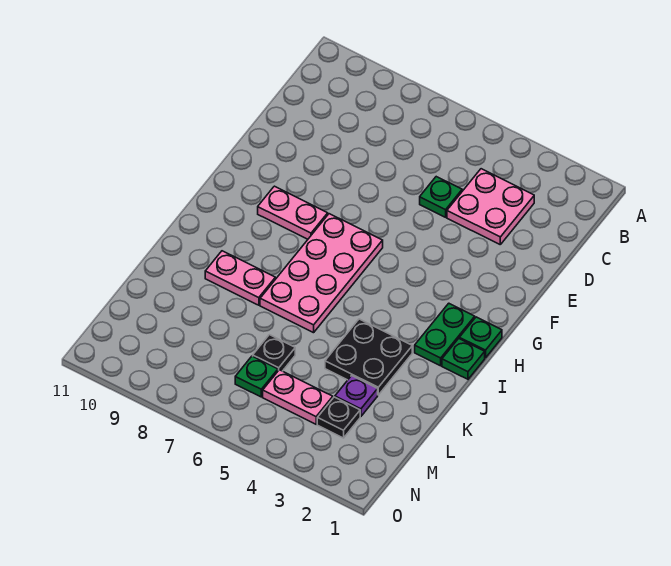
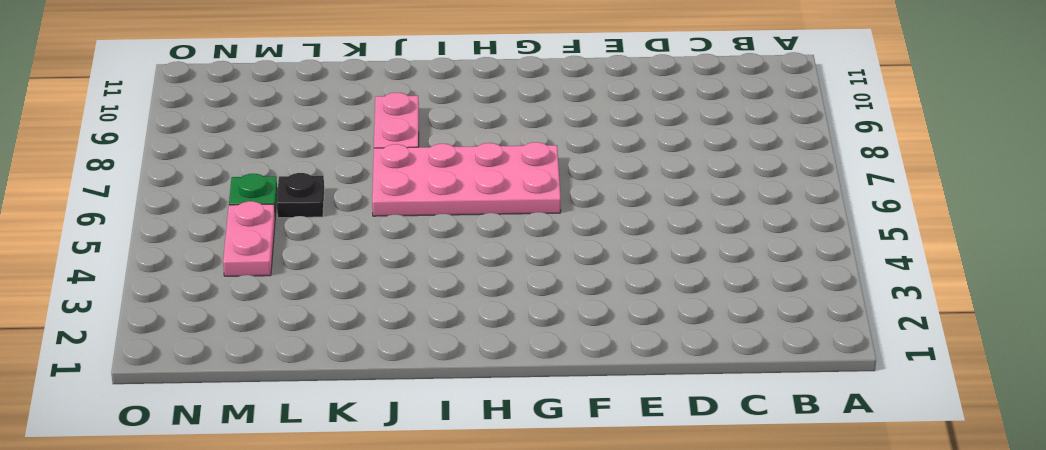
none -> pink plate C3:D4 level 1
none -> green plate D5 level 1
none -> pink plate G8:G9 level 1

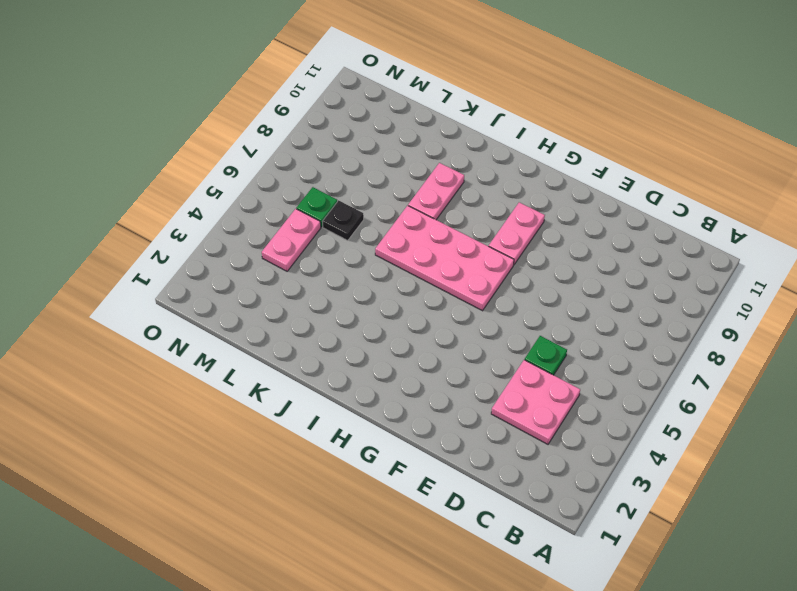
none -> green plate H1 level 1
none -> green plate H2:I2 level 1
none -> green plate I1 level 1

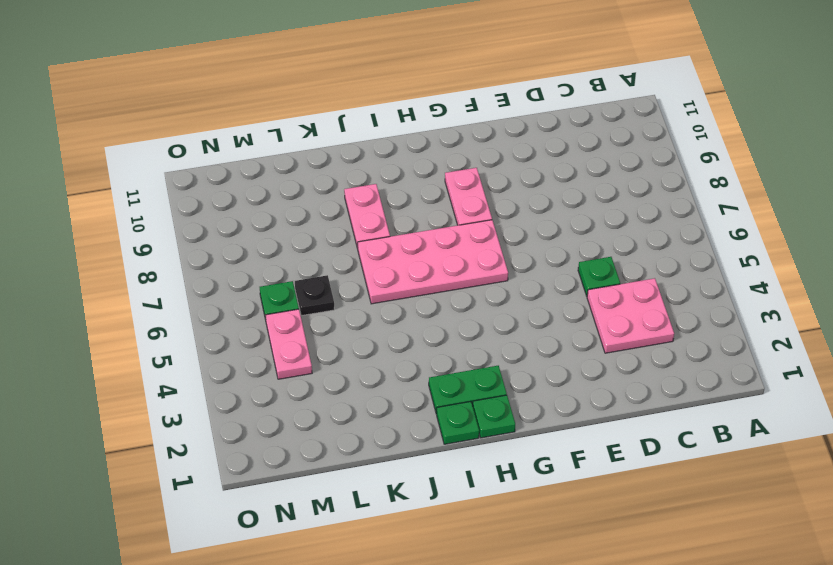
none -> black plate J3:K4 level 1
none -> purple plate L3 level 1
none -> black plate M3 level 1

